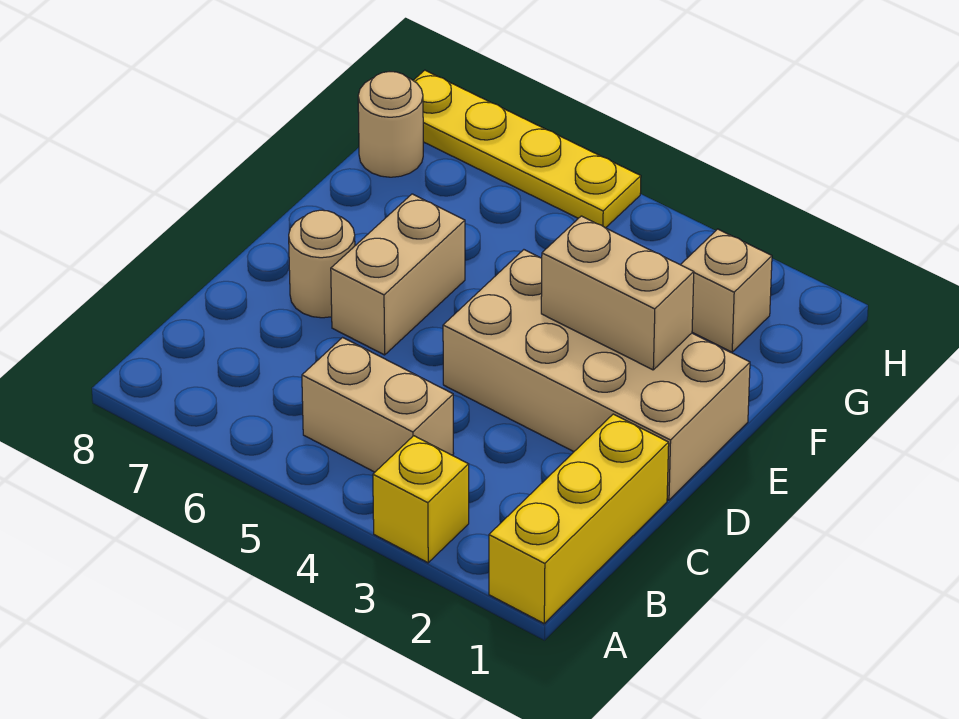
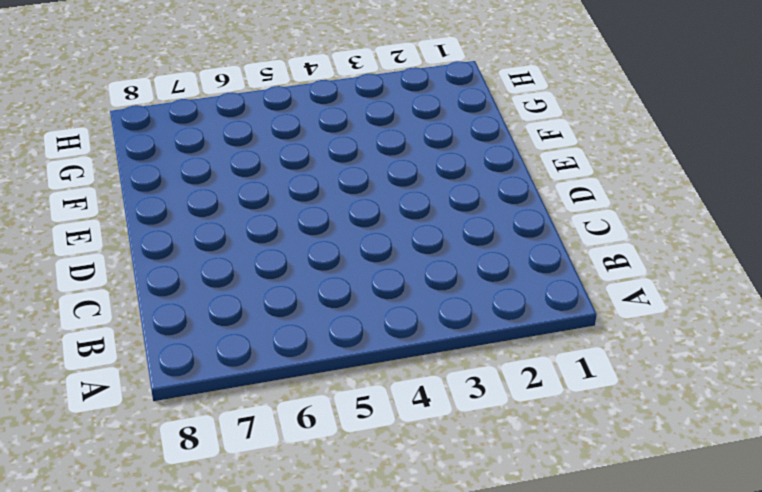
none -> yellow brick A1:C1 level 1
none -> yellow brick A3 level 1

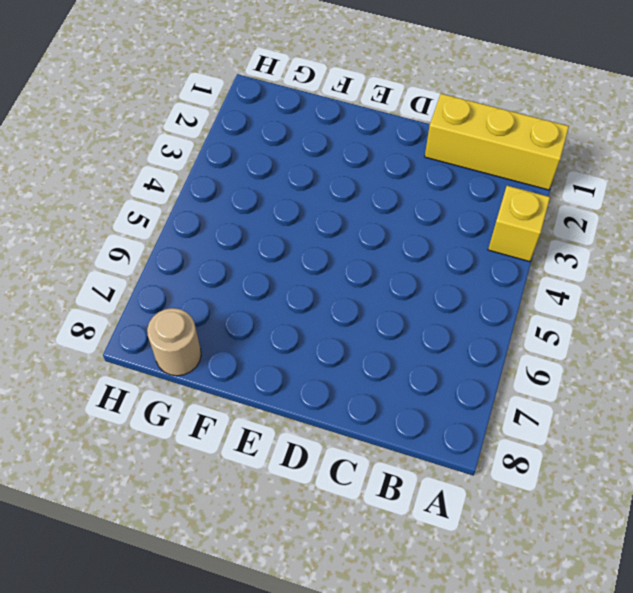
none -> tan brick B4:B5 level 1
none -> tan brick D1:E4 level 1

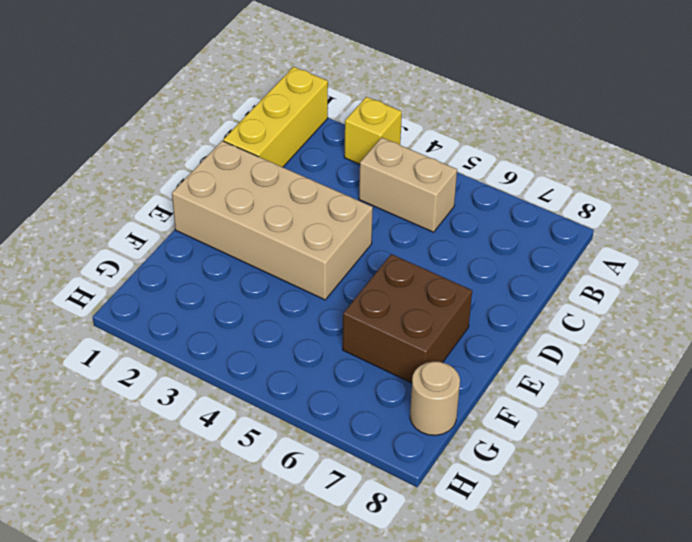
brown brick E6:F7 level 1 -> tan brick D6:E6 level 1
none -> tan round brick D7 level 1
none -> tan brick G2 level 1

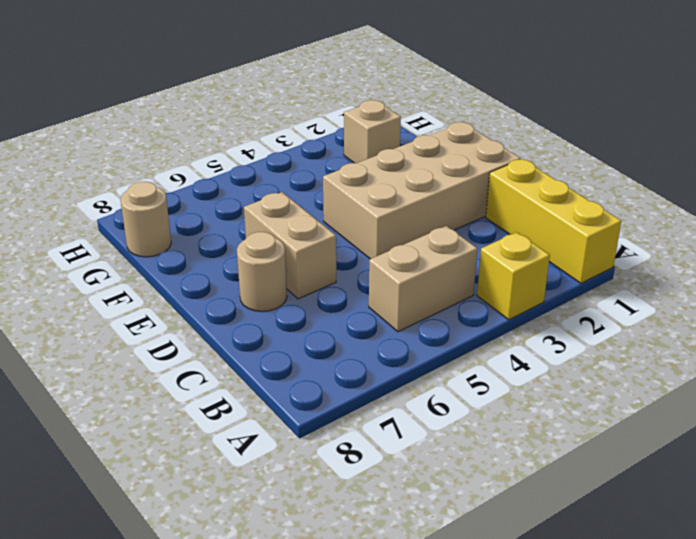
none -> yellow plate H5:H8 level 1
none -> tan brick E2:E3 level 2

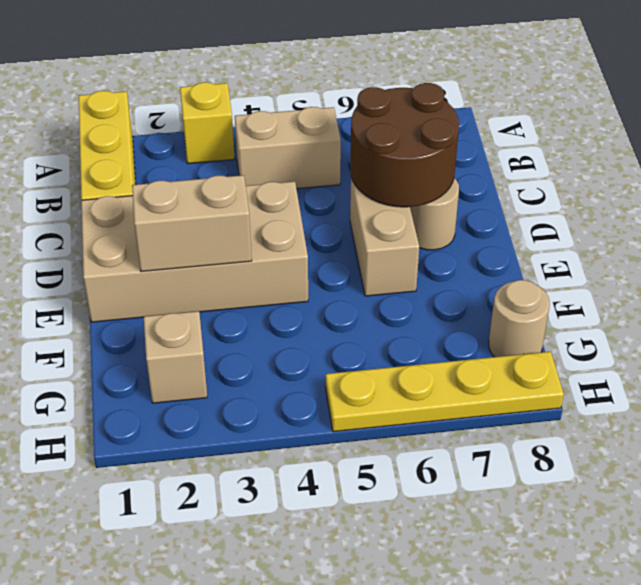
brown round brick C6:D7 level 2 -> none

